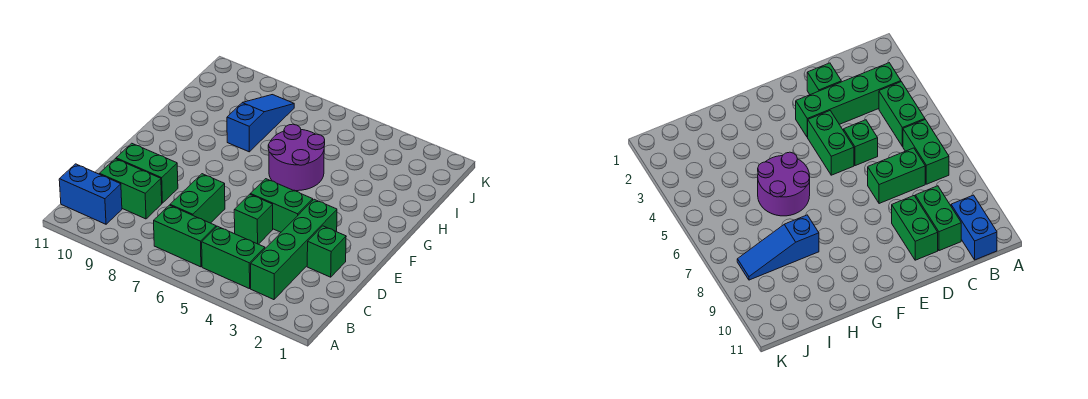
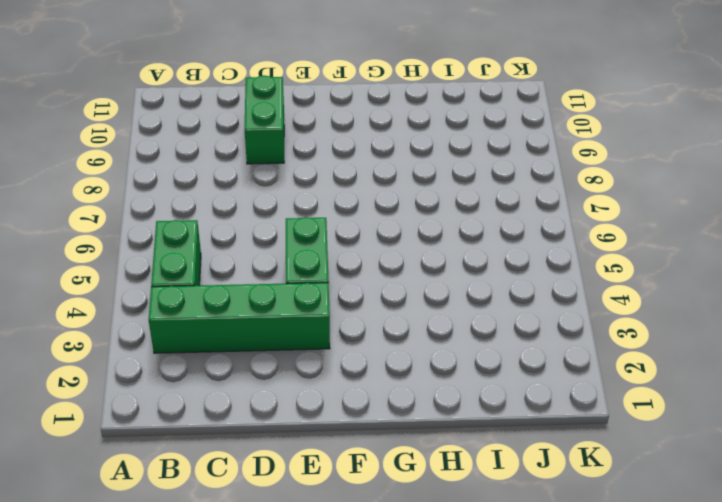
none -> green brick B6:B7 level 1
none -> blue brick B10:B11 level 1
none -> green brick C7:D7 level 1

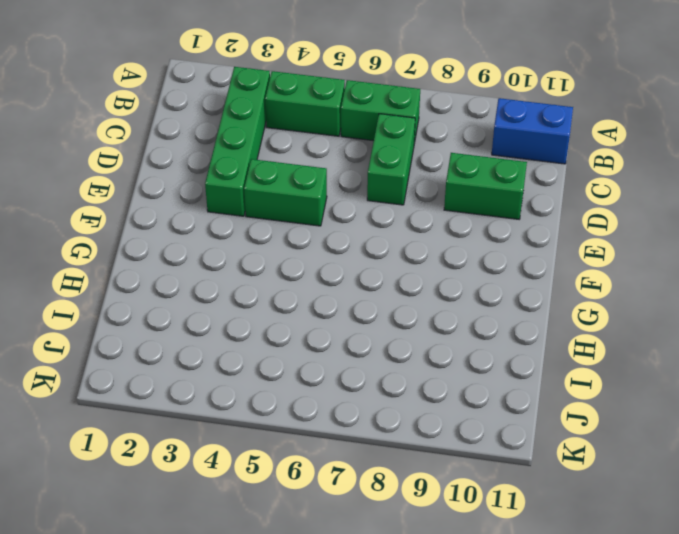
none -> green brick C9:C10 level 1
none -> green brick D2 level 1
none -> green brick D5 level 1

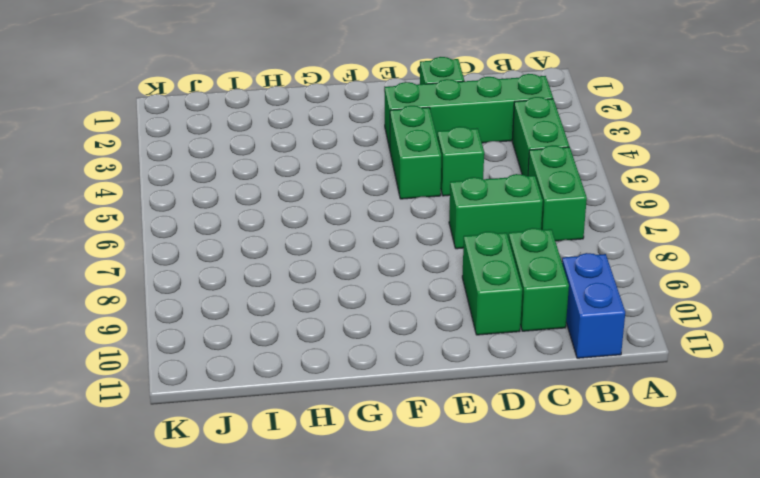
none -> purple round brick G5:H6 level 1
none -> blue slope H8:J8 level 1 top H

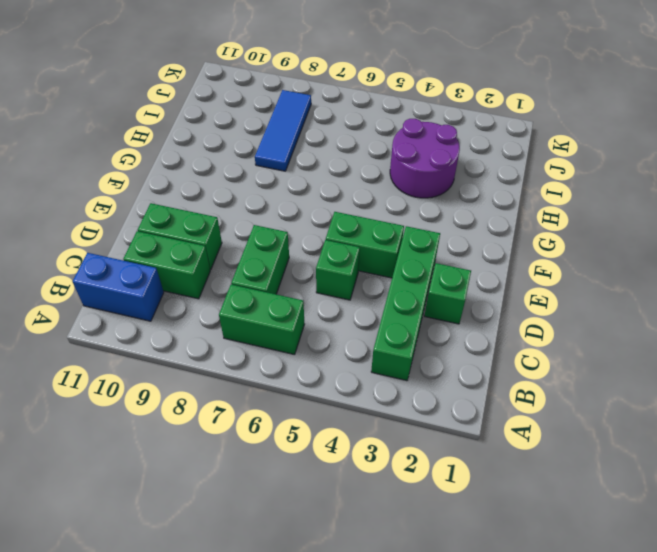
purple round brick H3:I4 level 1 -> purple round brick G5:H6 level 1
blue tile H8:J8 level 1 -> blue slope H8:J8 level 1 top H
none -> green brick B4:B5 level 1

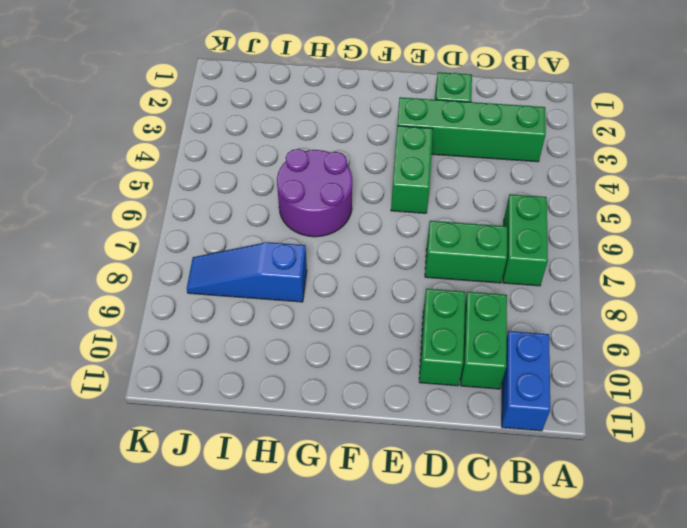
none -> green brick B4:B5 level 1
none -> green brick D5 level 1

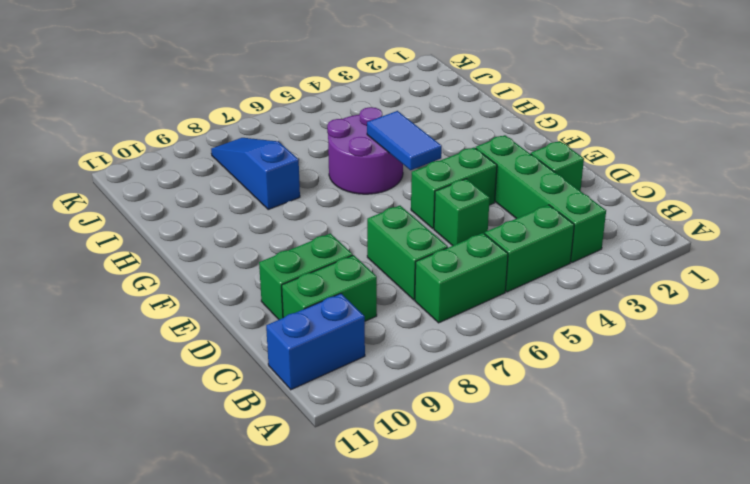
blue tile F5:G5 level 2 -> none

